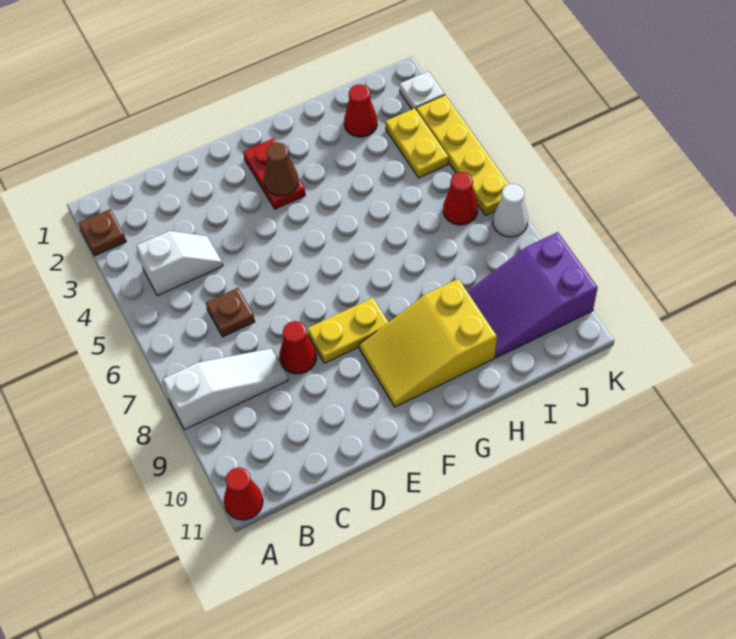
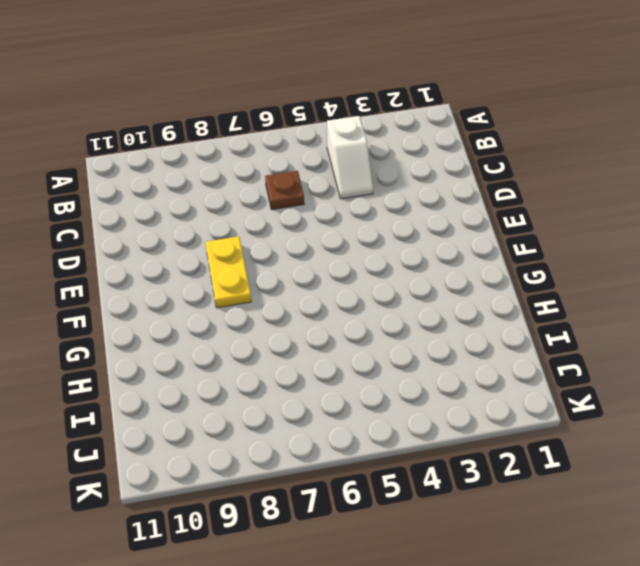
none -> brown plate A2 level 1
none -> white slope A8:C8 level 1 top A
none -> red cone A11 level 1

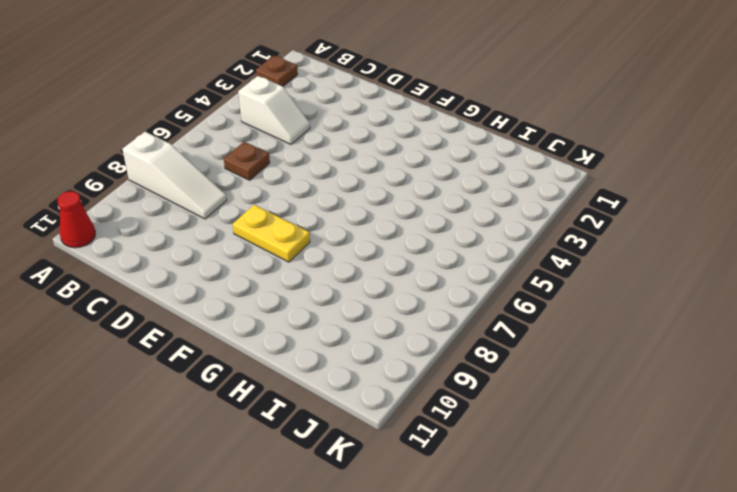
none -> red cone D8 level 1
none -> red plate F2:F3 level 1
none -> yellow slope F9:H10 level 1 top H

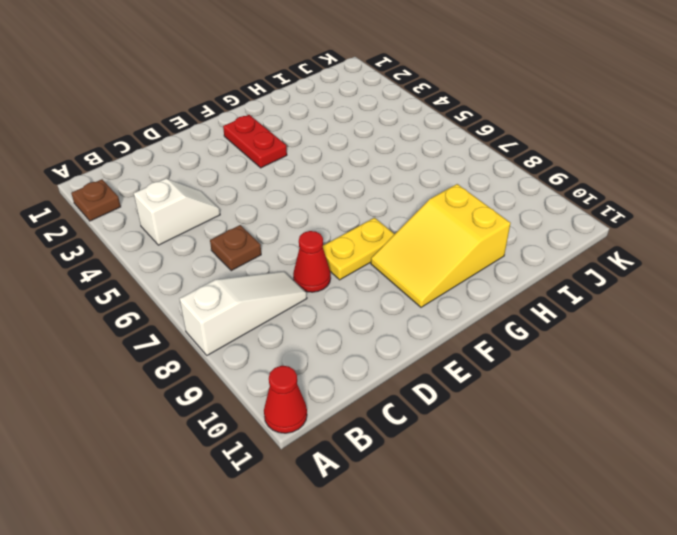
none -> red cone I2 level 1
none -> purple slope I9:K10 level 1 top K
none -> yellow plate J3:J4 level 1

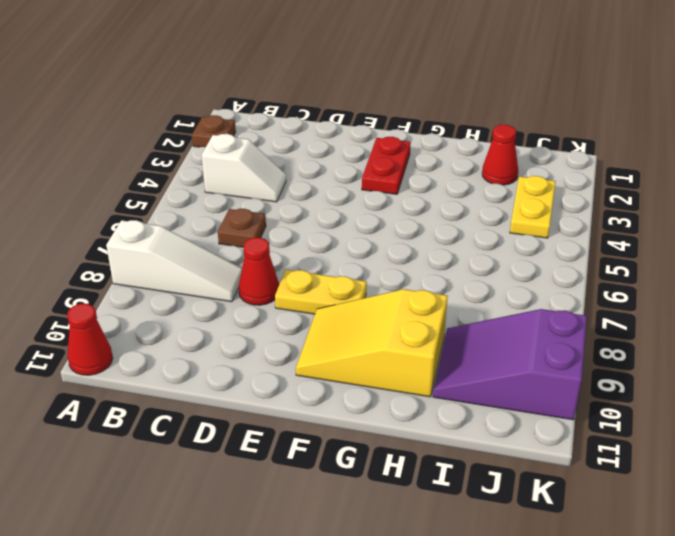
none -> red cone J6 level 1
none -> white plate K2 level 1
none -> yellow plate K3:K6 level 1

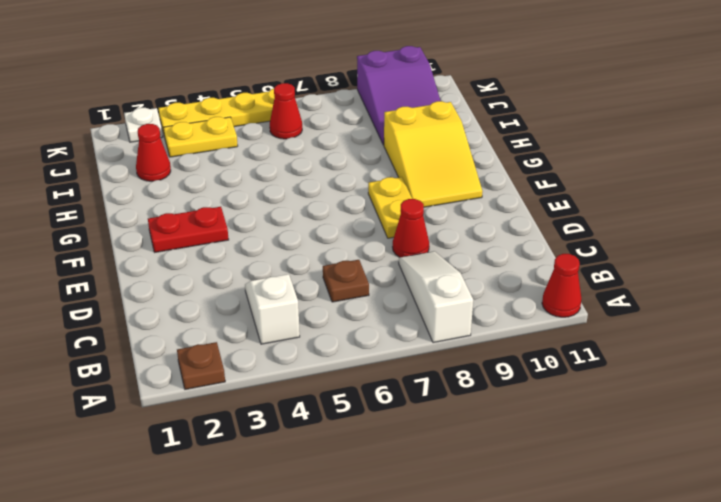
none -> white cone K7 level 1
none -> brown cone F3 level 2

